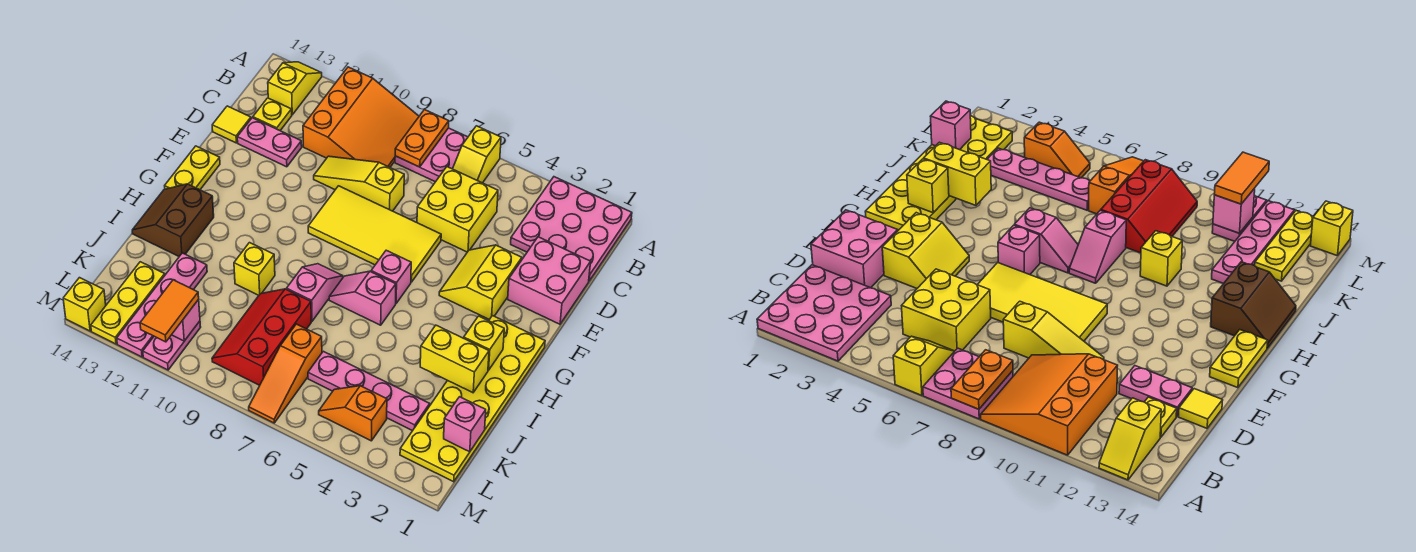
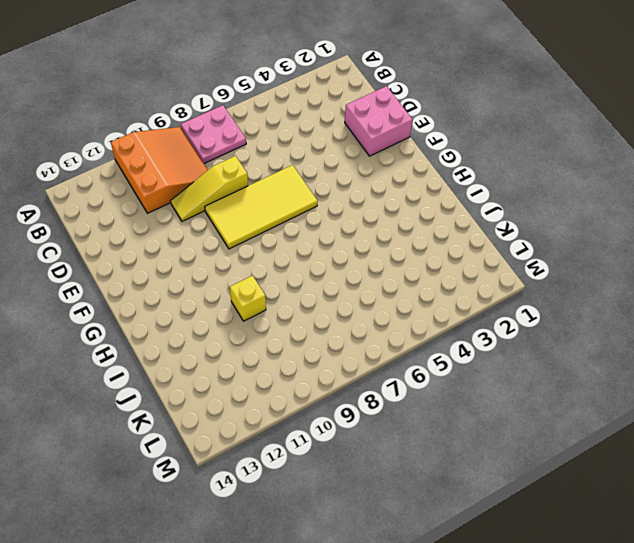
none -> pink plate A1:C3 level 1
none -> yellow slope A6:B6 level 1 top A
none -> yellow slope A13:B13 level 1 top B
none -> yellow brick C5:D6 level 1

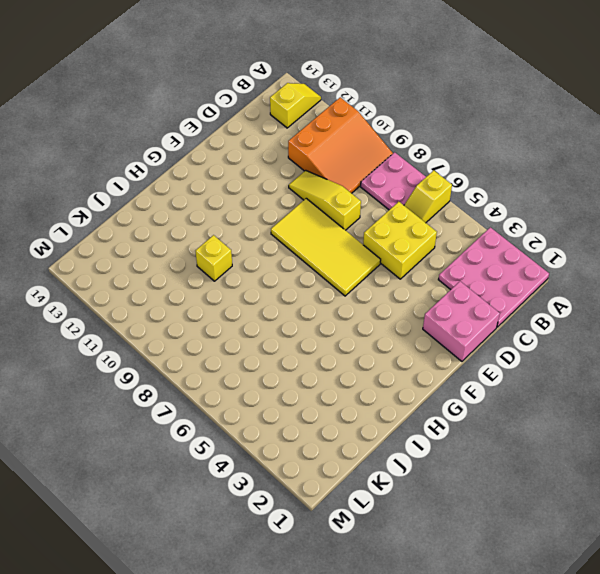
none -> yellow plate C13 level 1
none -> pink plate D12:D13 level 1
none -> yellow tile D14 level 1
none -> yellow slope E3:F4 level 1 top 3

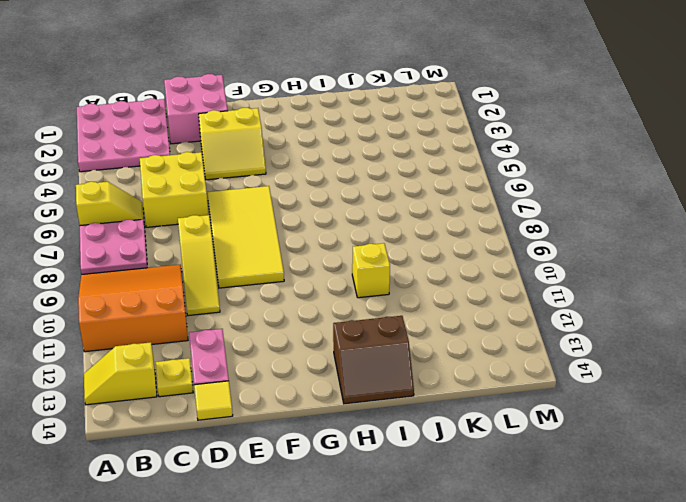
none -> yellow plate F14:G14 level 1
none -> yellow plate G1:L2 level 1
none -> pink brick G6 level 1
none -> pink slope H6:H7 level 1 top 6

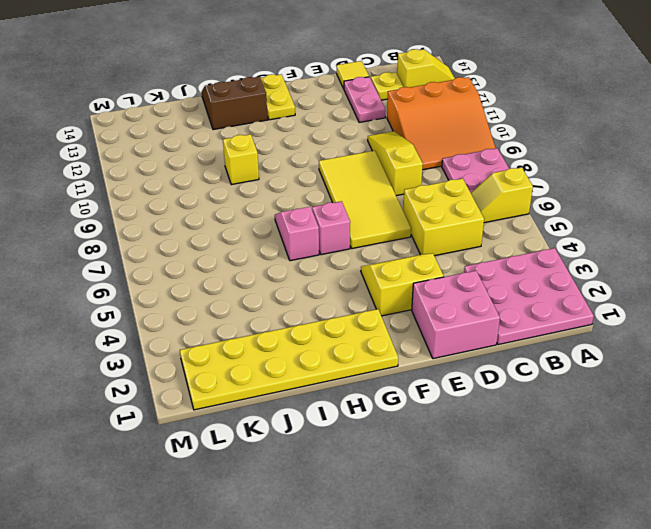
yellow plate G13:G14 level 1 -> yellow plate F14:G14 level 1
none -> pink slope H8:I8 level 1 top I
none -> red slope J8:L9 level 1 top 8
none -> pink plate J12:M12 level 1
none -> pink plate K3:K6 level 1

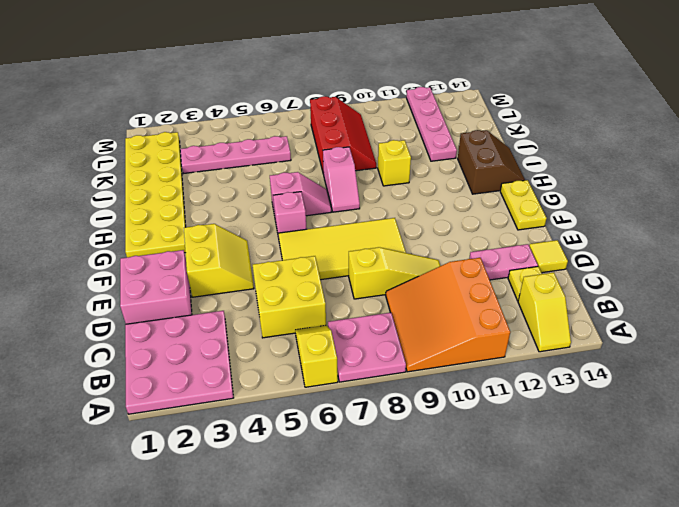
none -> orange slope K7:M7 level 1 top K
none -> yellow plate K13:M13 level 1
none -> orange slope L4:L5 level 1 top 4
none -> pink plate L11:M11 level 1

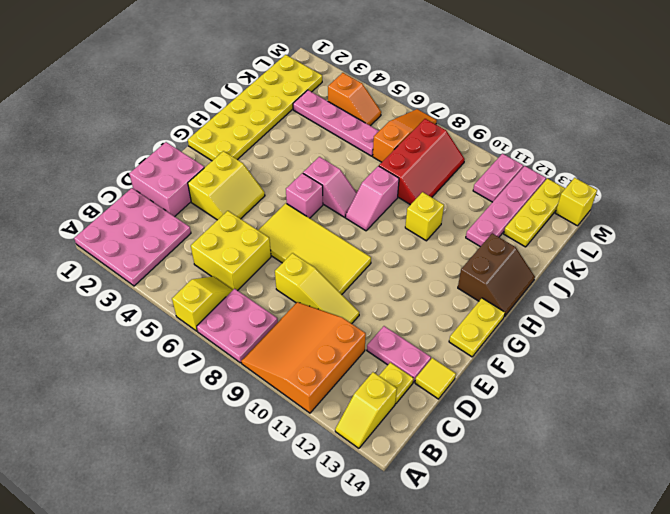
none -> orange plate A8:B8 level 2
none -> yellow brick H2 level 2
none -> yellow brick I2:I3 level 2
none -> pink brick K1 level 2

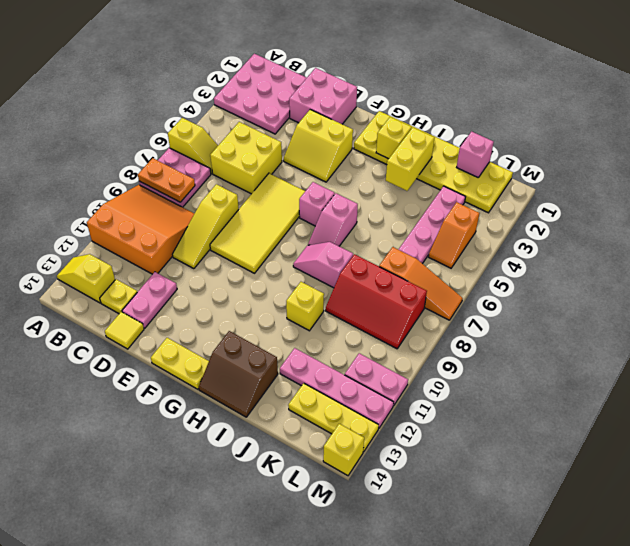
none -> pink brick L11 level 2
none -> orange tile L11:M11 level 3

